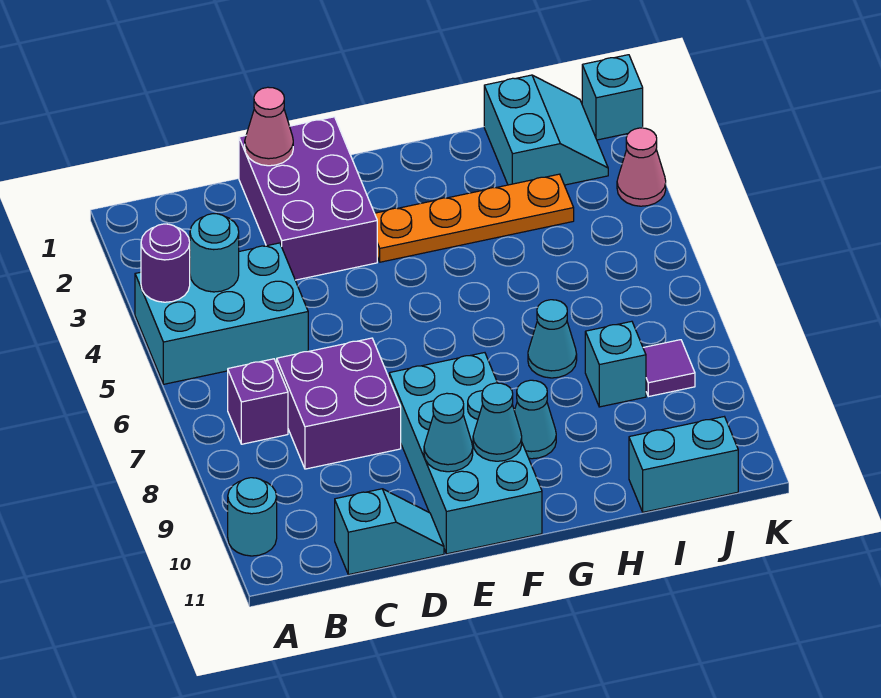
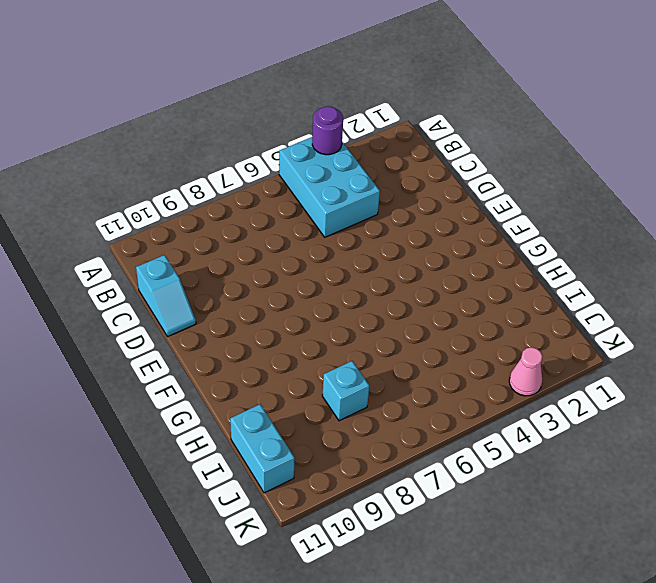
none -> cyan round brick A10 level 1
none -> purple brick B7 level 1
none -> purple brick C7:D8 level 1

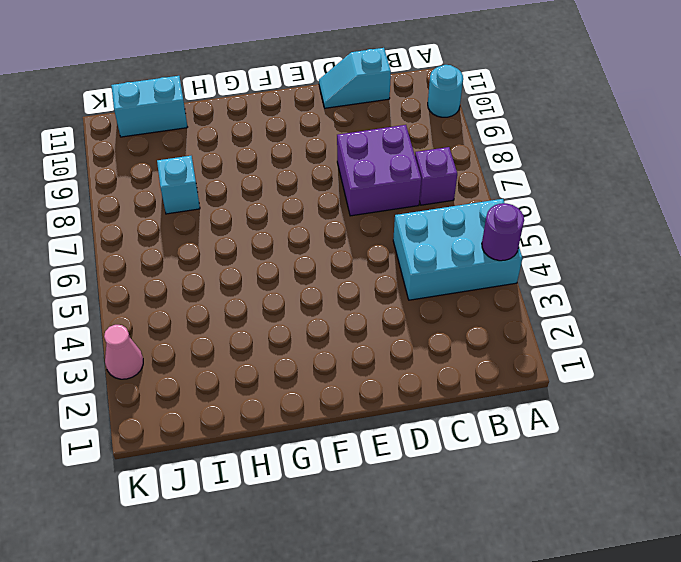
none -> purple brick D1:E3 level 1
none -> cyan brick E8:F11 level 1
none -> orange plate F3:I3 level 1

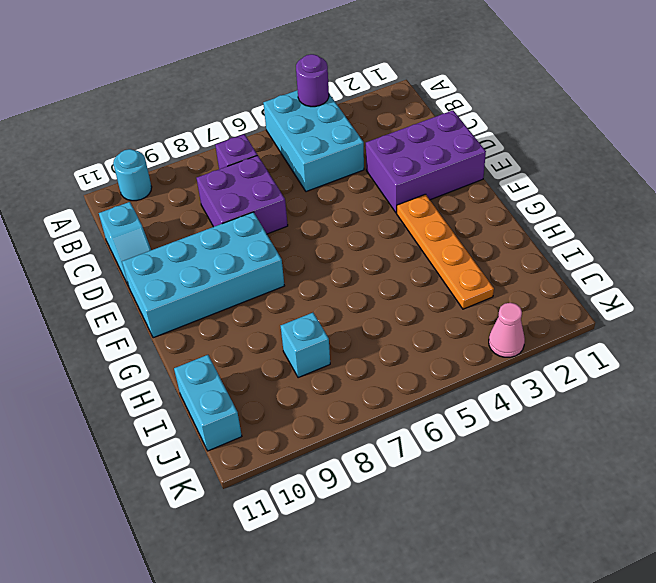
none -> cyan cone G9 level 1
none -> cyan cone H7 level 1
none -> cyan slope I1:J2 level 1 top I

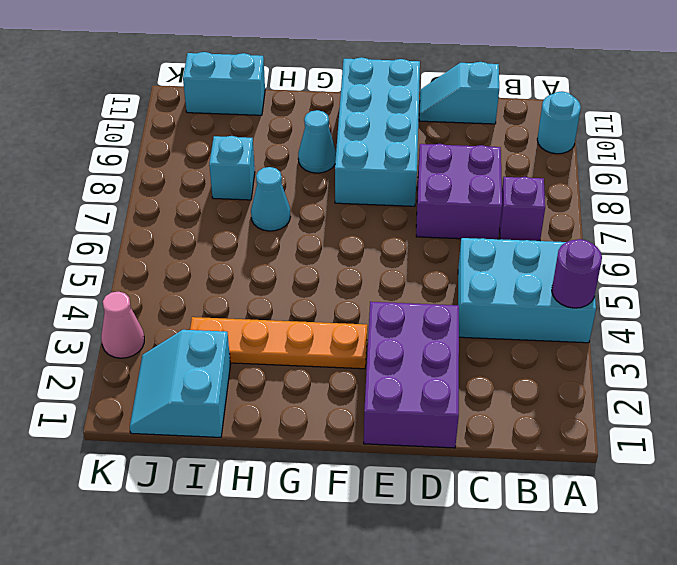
none -> purple tile J8 level 1
none -> cyan brick K1 level 1
none -> cyan round brick B4 level 2

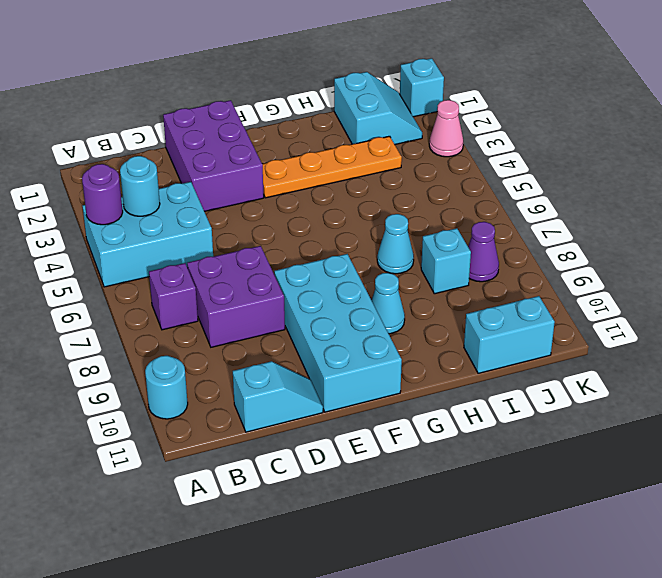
purple cone J8 level 1 -> purple tile J8 level 1
none -> pink cone D1 level 2
none -> cyan cone E10 level 2
none -> cyan cone F10 level 2

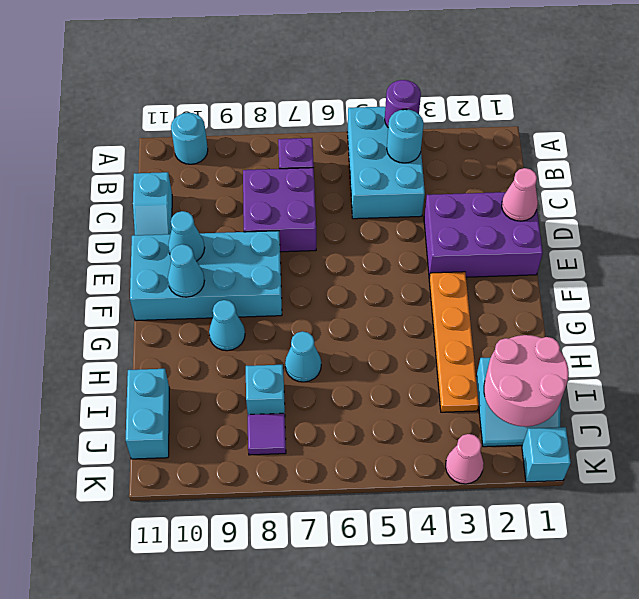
pink round brick I1:J2 level 2 -> none

